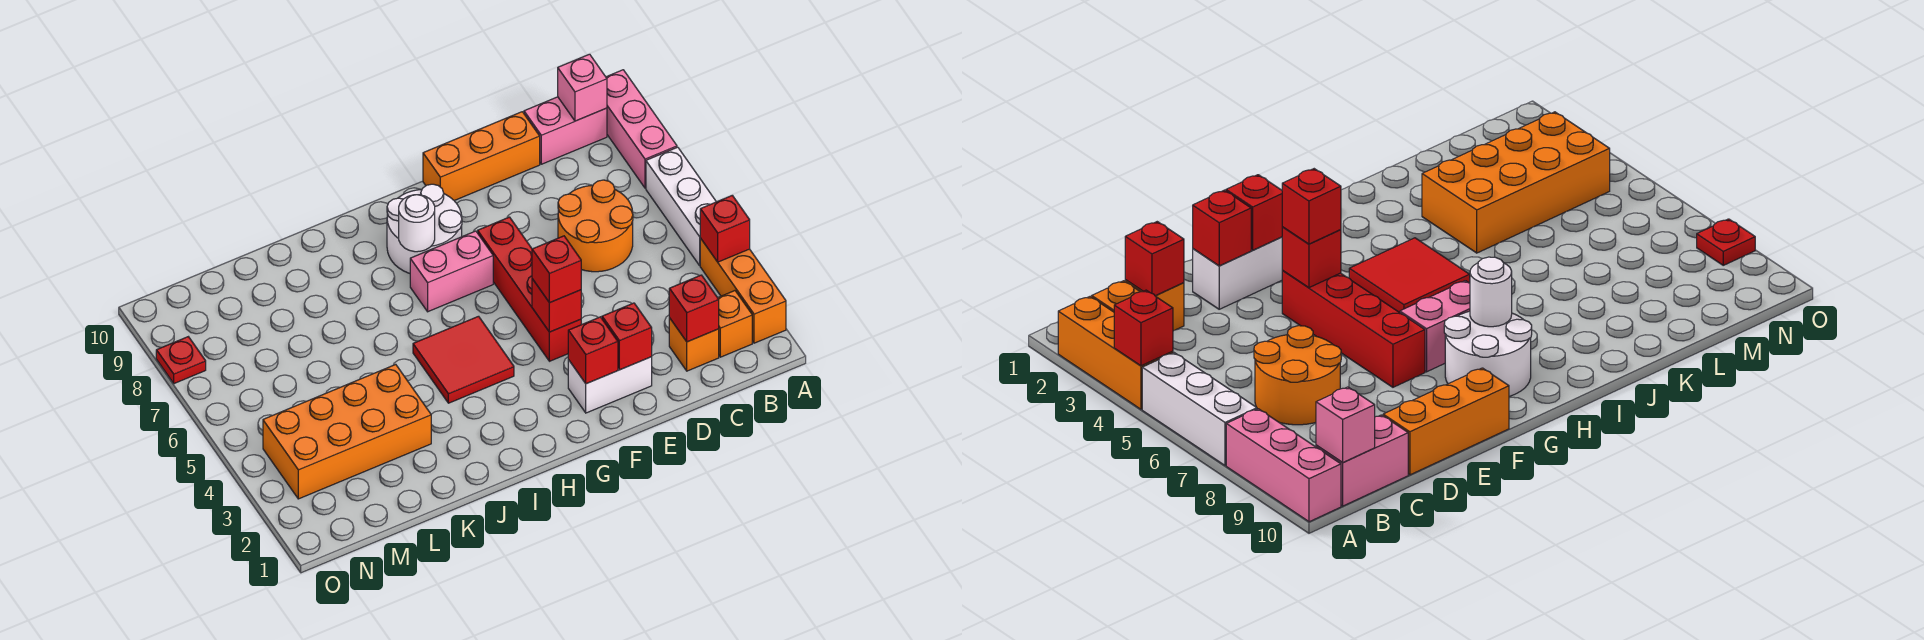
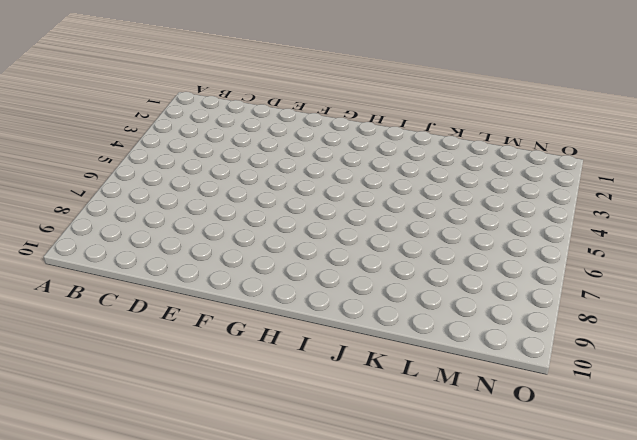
none -> orange brick A2:A4 level 1
none -> white brick A5:A7 level 1
none -> pink brick A8:A10 level 1

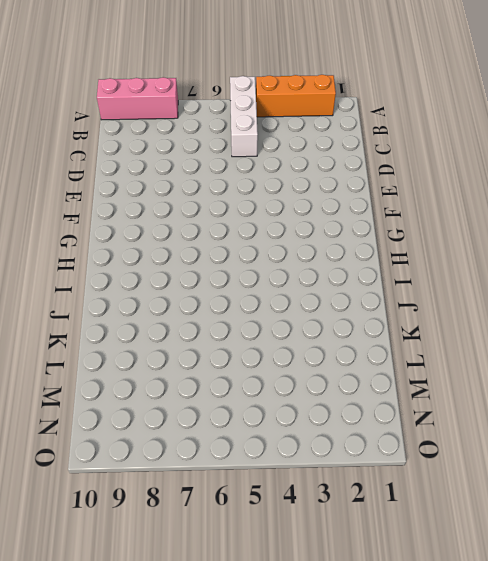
white brick A5:C5 level 1 -> white brick A5:A7 level 1
none -> orange brick B2 level 1
none -> pink brick B10:C10 level 1
none -> orange brick C2 level 1

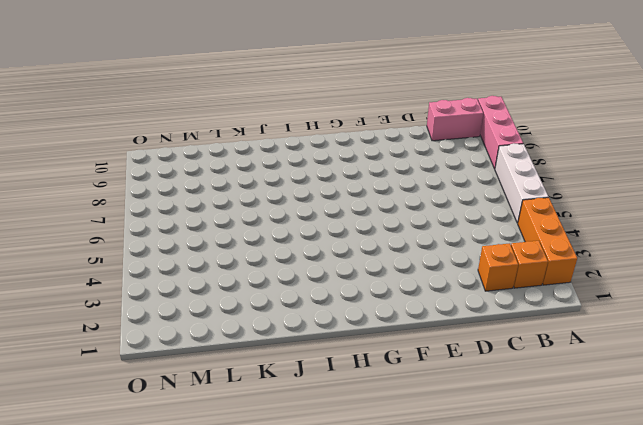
none -> orange round brick C6:D7 level 1
none -> orange brick D10:F10 level 1
none -> white brick E2:F2 level 1

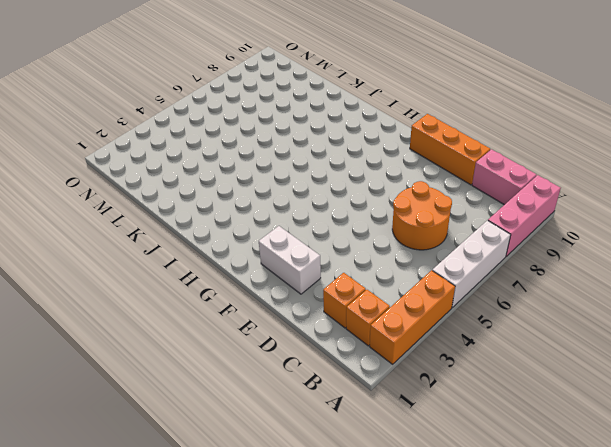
none -> red brick F4:F7 level 1
none -> pink brick G7:H7 level 1
none -> white round brick G8:H9 level 1

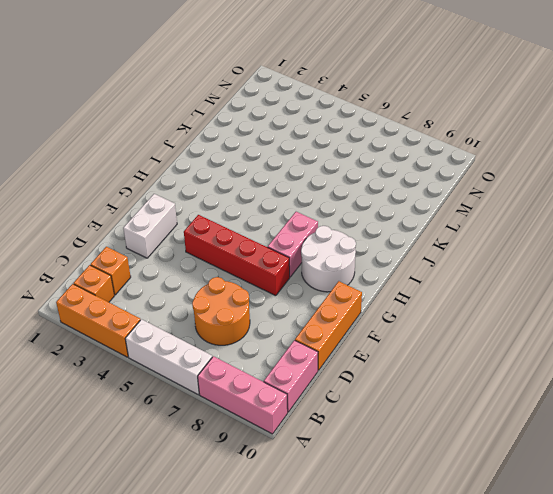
none -> red tile H4:I5 level 1
none -> orange brick K3:N4 level 1
none -> red plate O8 level 1

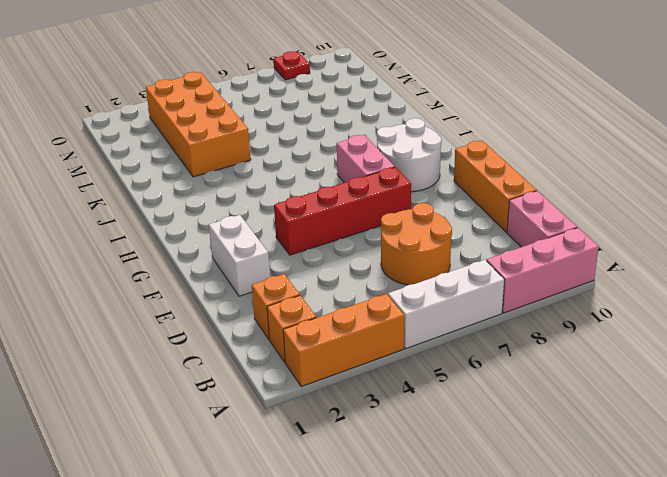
none -> red tile H4:I5 level 1
none -> red brick A4 level 2
none -> pink brick B10 level 2

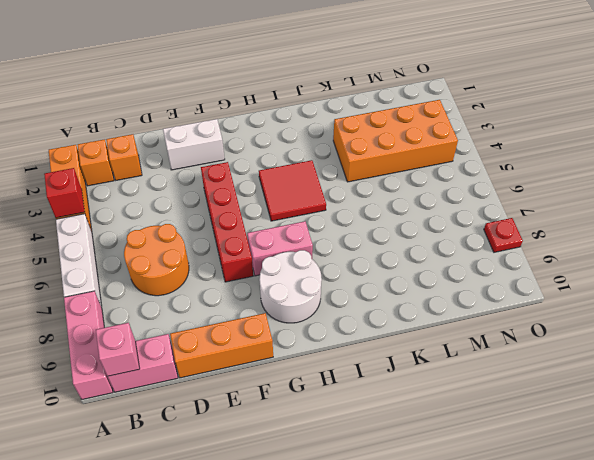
none -> red brick C2 level 2
none -> red brick E2 level 2
none -> red brick F2 level 2

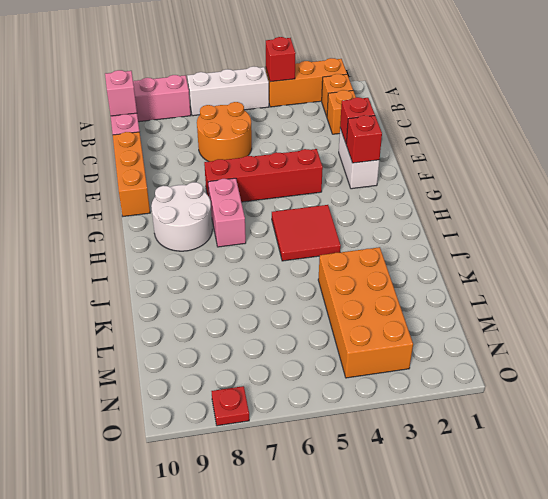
none -> red brick C2 level 2
none -> red brick F4 level 2
none -> white round brick H8 level 2

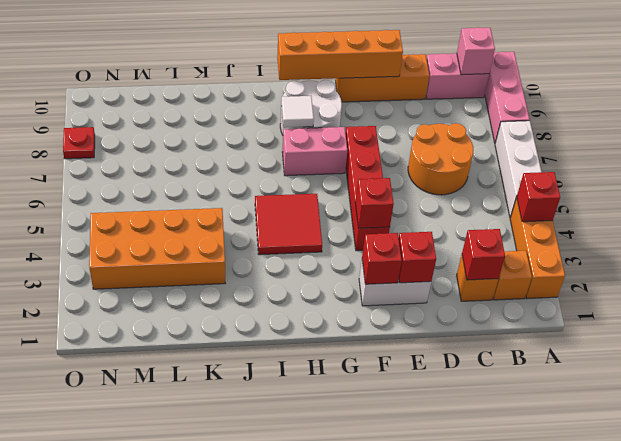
orange brick E10:H10 level 2 -> none
white tile H8 level 2 -> white round brick H8 level 2
none -> red brick F4 level 3

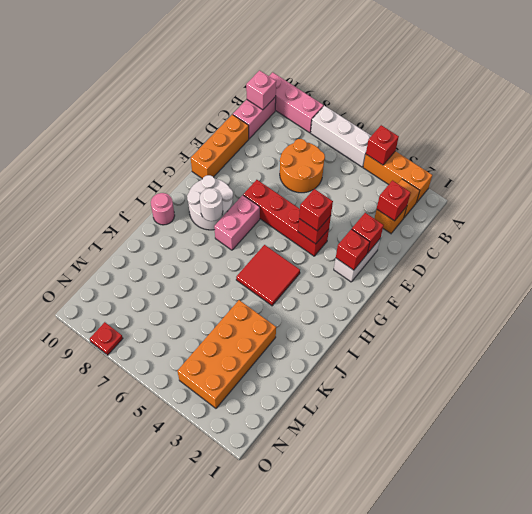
pink round brick I10 level 1 -> none

